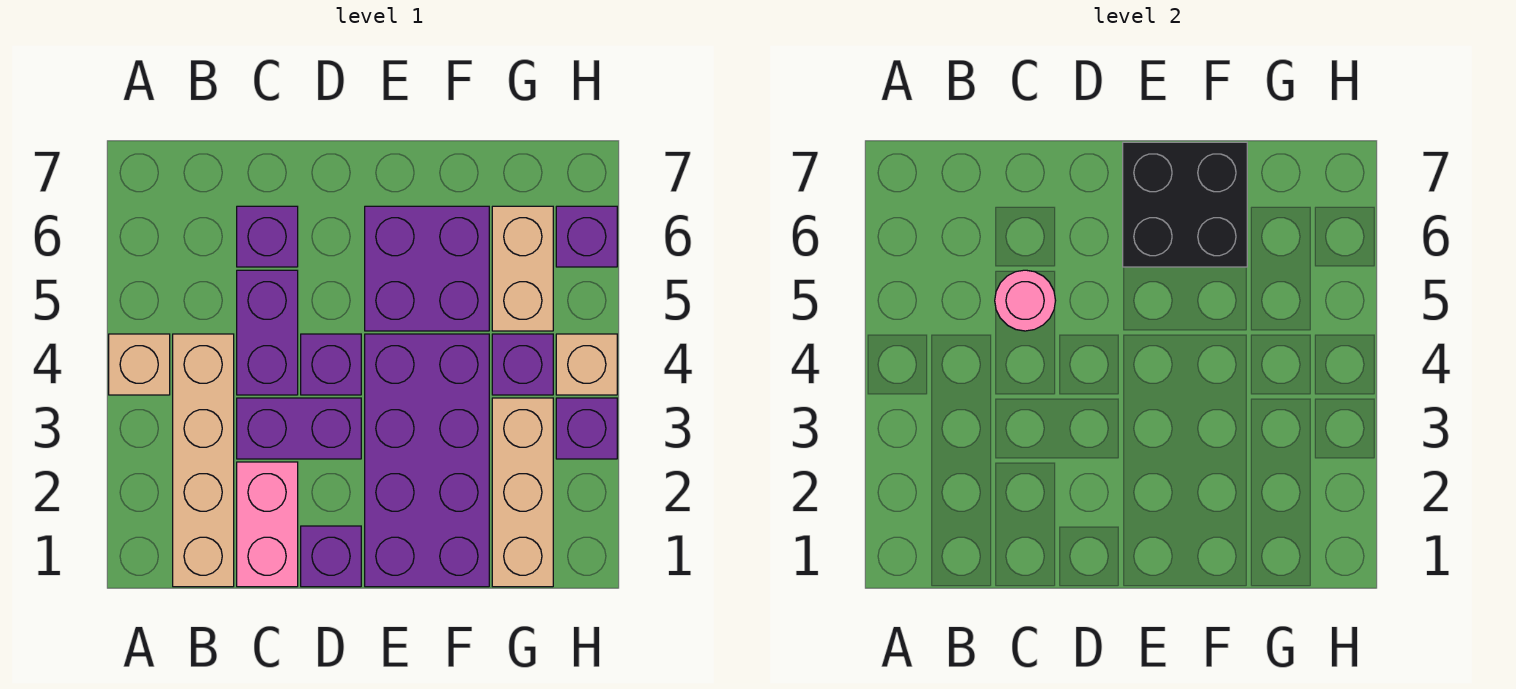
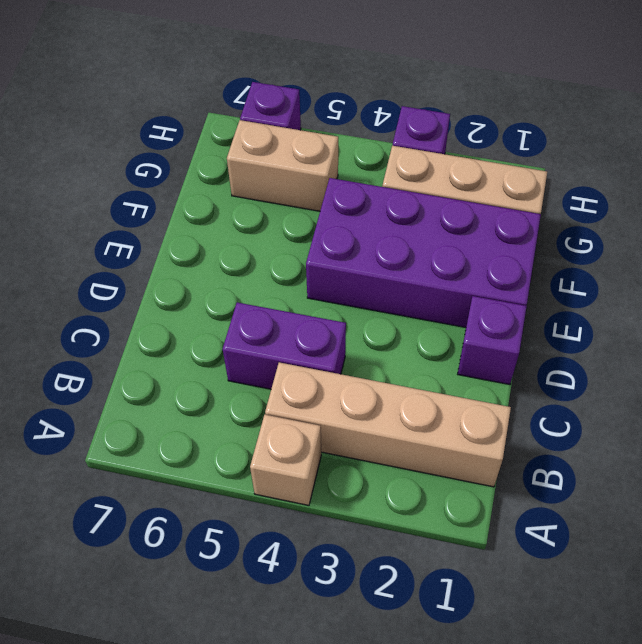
none -> pink brick C1:C2 level 1
none -> purple brick C3:D3 level 1
none -> purple brick C6 level 1

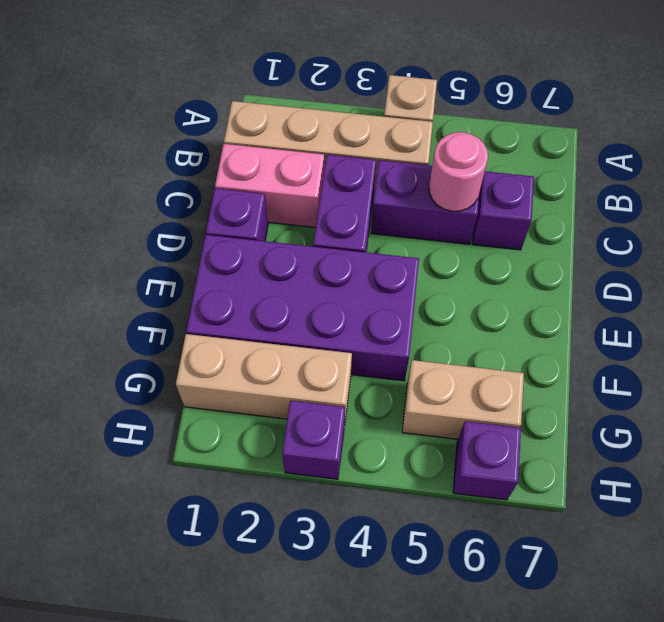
none -> purple brick D4 level 1
none -> purple brick E5:F6 level 1
none -> purple brick G4 level 1

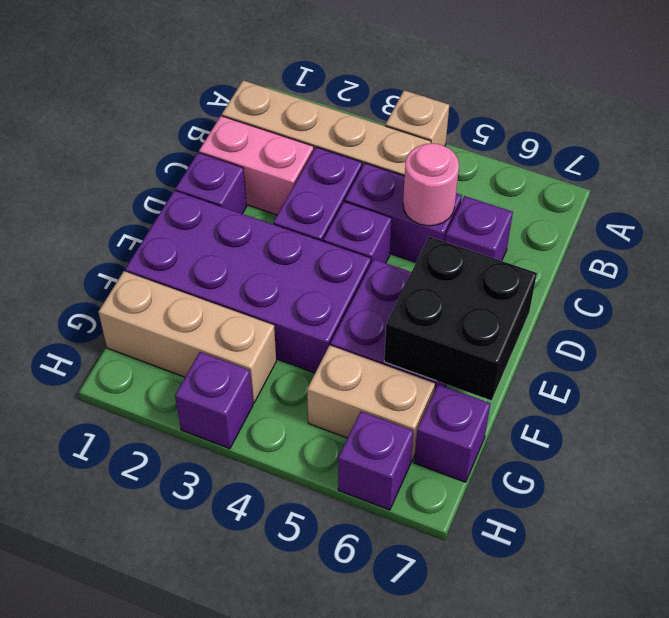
purple brick G7 level 1 -> purple brick G4 level 1
none -> tan brick H4 level 1

